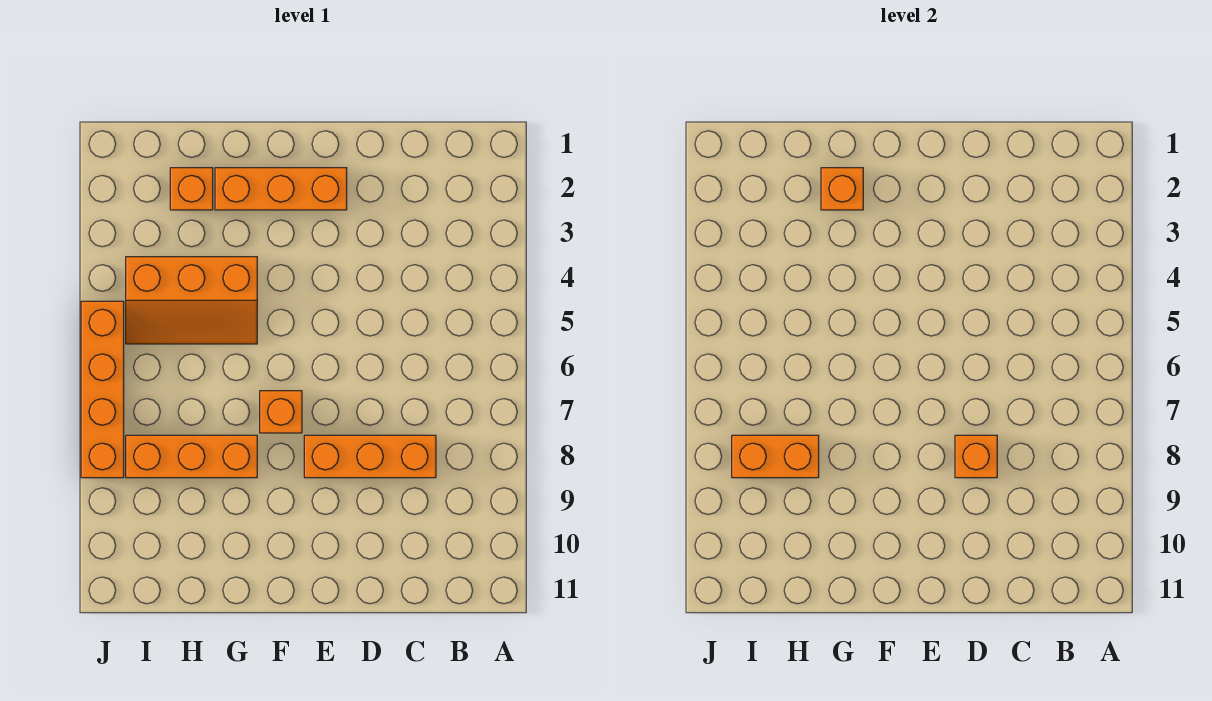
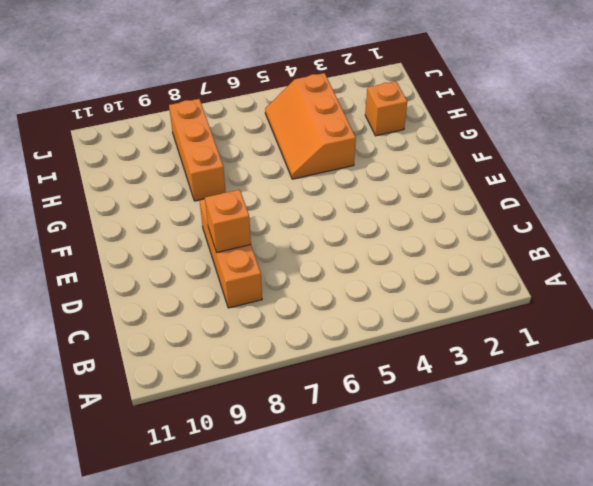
none -> orange brick E2:G2 level 1
none -> orange brick F7 level 1

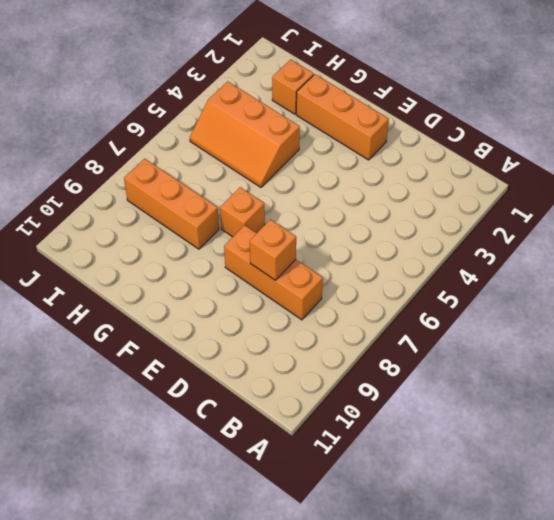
none -> orange brick J5:J8 level 1
none -> orange brick G2 level 2

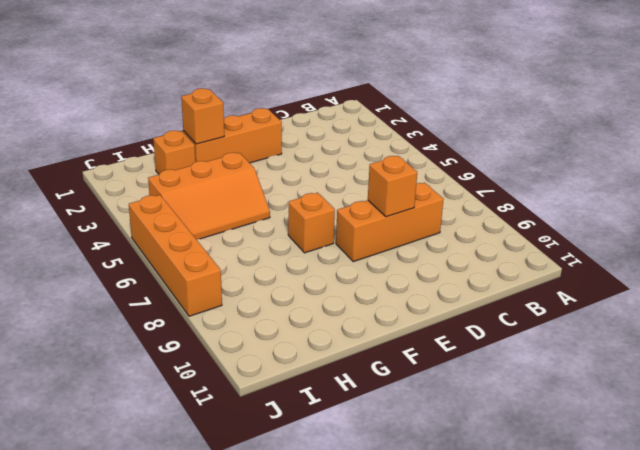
none -> orange brick G8:I8 level 1
none -> orange brick H8:I8 level 2

